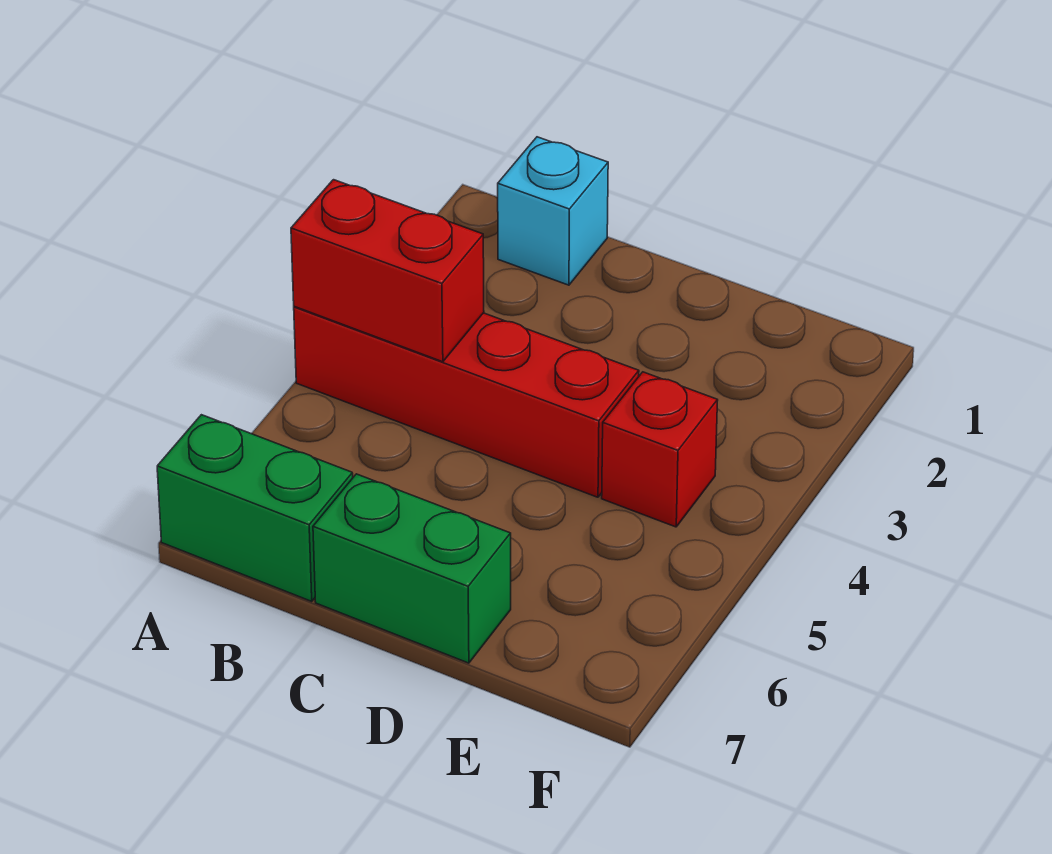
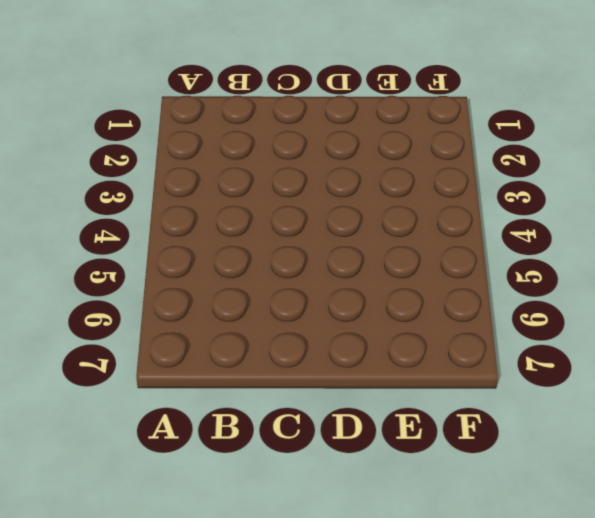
none -> red brick A4:D4 level 1
none -> green brick A7:B7 level 1

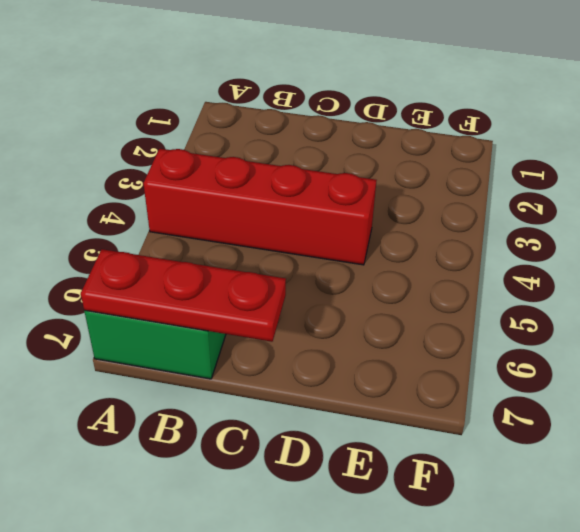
red plate A7:C7 level 2 -> none
none -> cyan brick B1 level 1
none -> green brick C7:D7 level 1

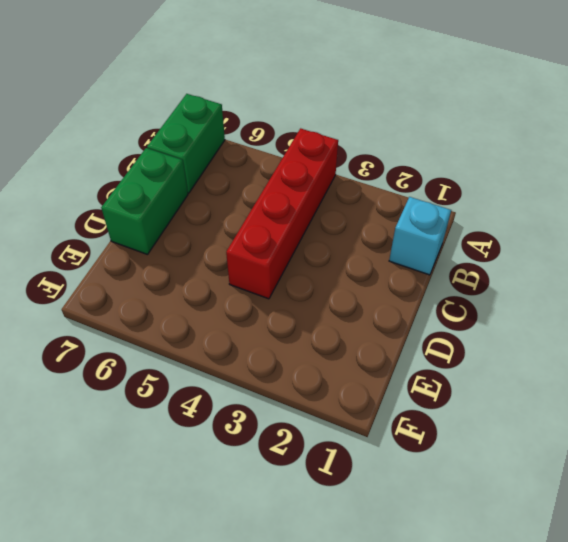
none -> red brick E4 level 1
none -> red brick A4:B4 level 2

